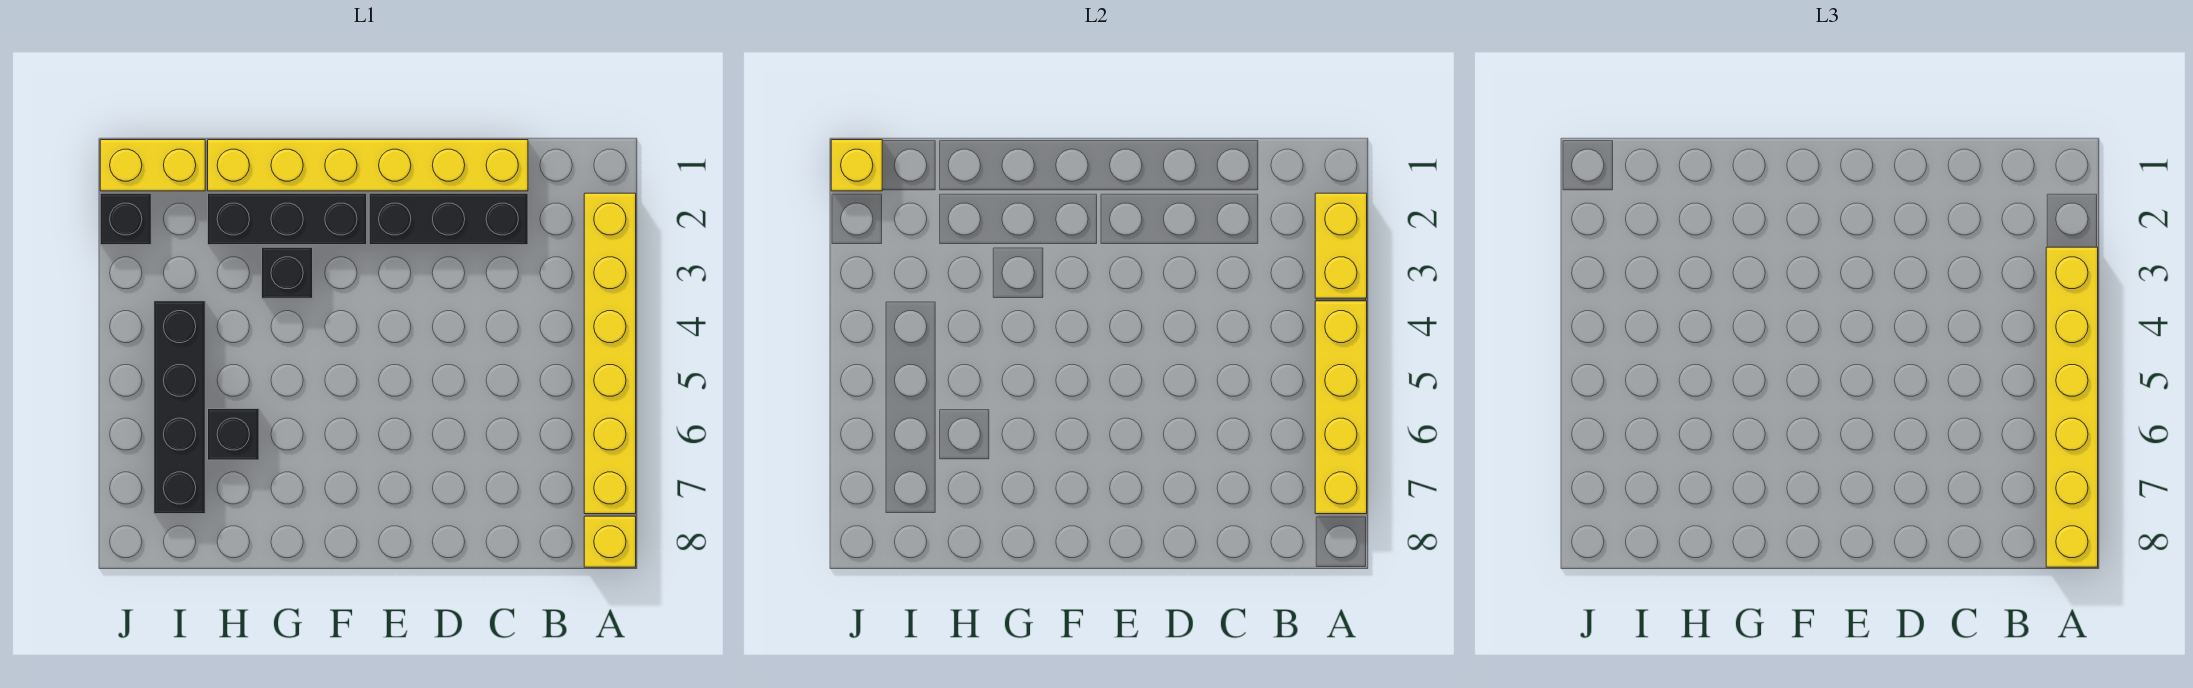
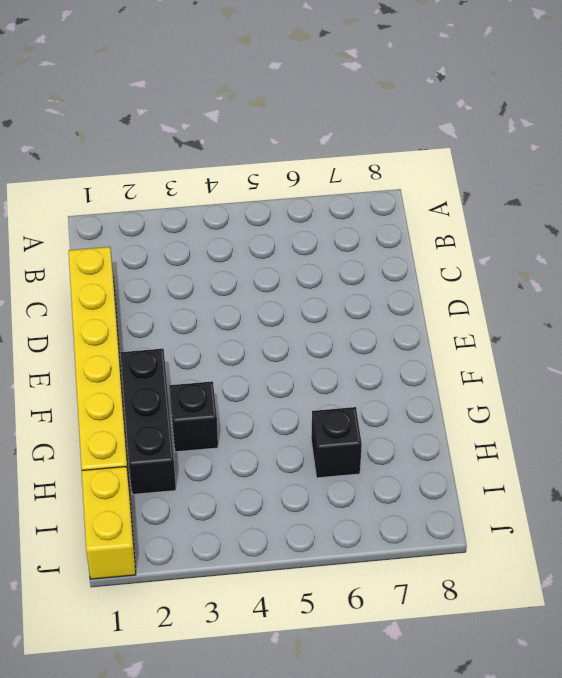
none -> yellow brick A2:A7 level 1
none -> yellow brick A8 level 1
none -> black brick C2:E2 level 1

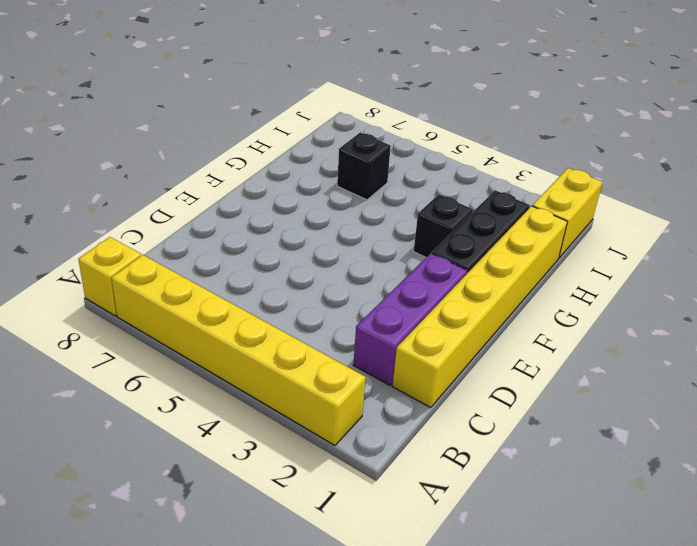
purple brick C2:E2 level 1 -> black brick C2:E2 level 1
none -> black brick I4:I7 level 1
none -> black brick J2 level 1
none -> yellow brick A2:A3 level 2

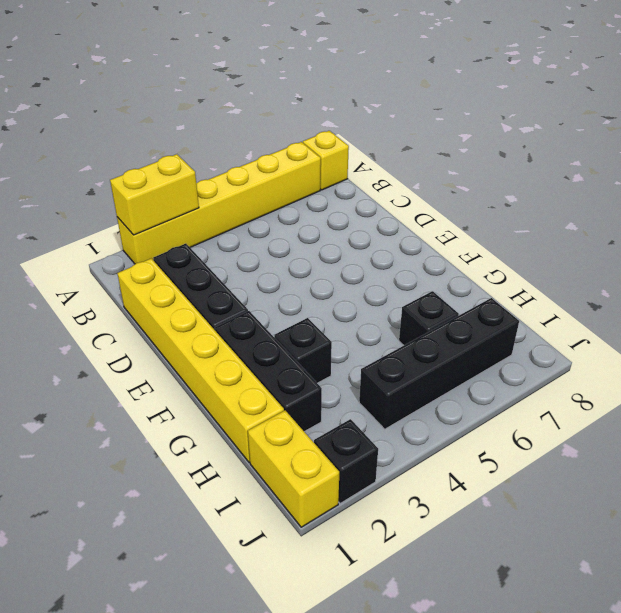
none -> yellow brick A4:A7 level 2
none -> yellow brick J1 level 2
none -> yellow brick A3:A8 level 3

